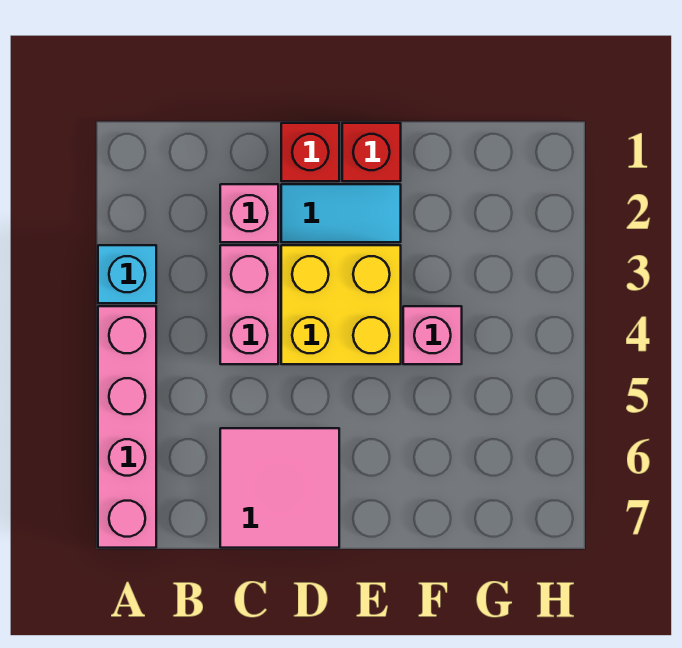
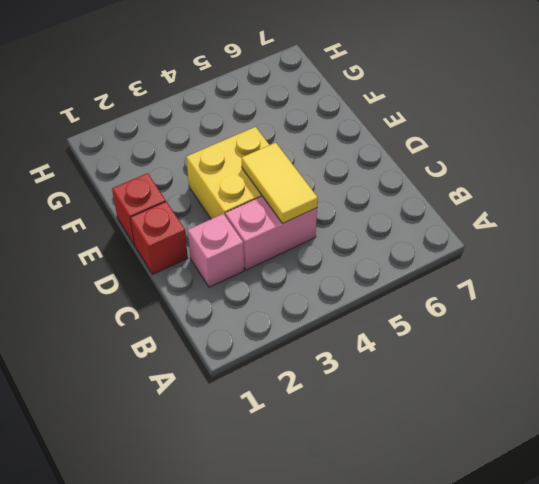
yellow tile C4:D4 level 2 -> none
none -> cyan brick A3 level 1
none -> pink brick A4:A7 level 1

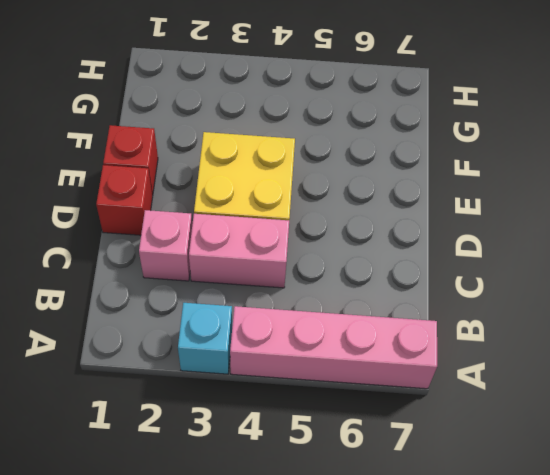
none -> pink tile C6:D7 level 1
none -> cyan tile D2:E2 level 1

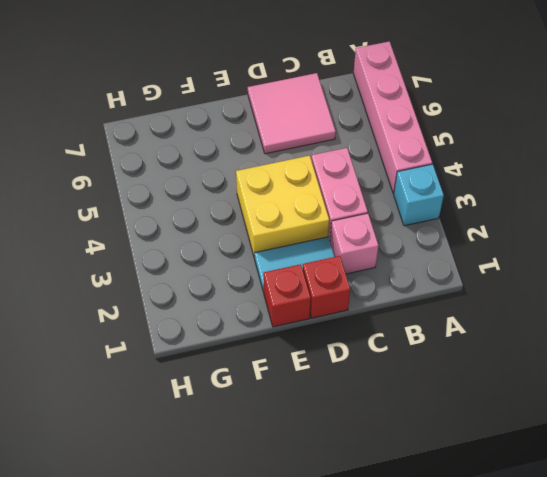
none -> pink brick F4 level 1

